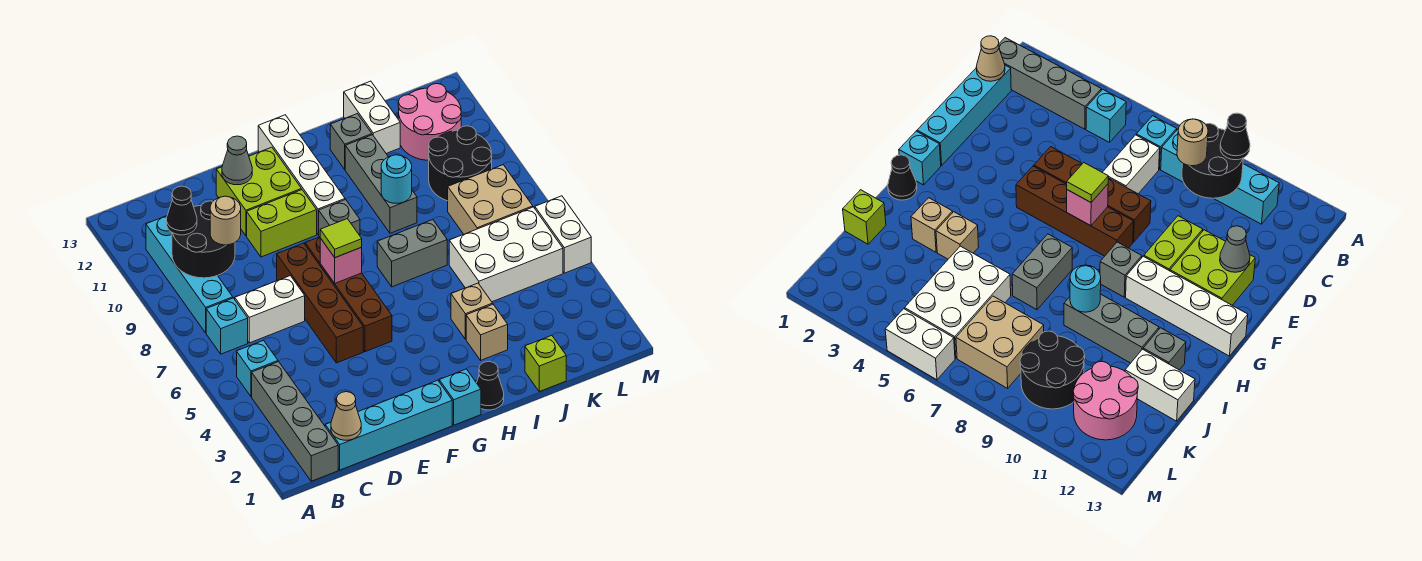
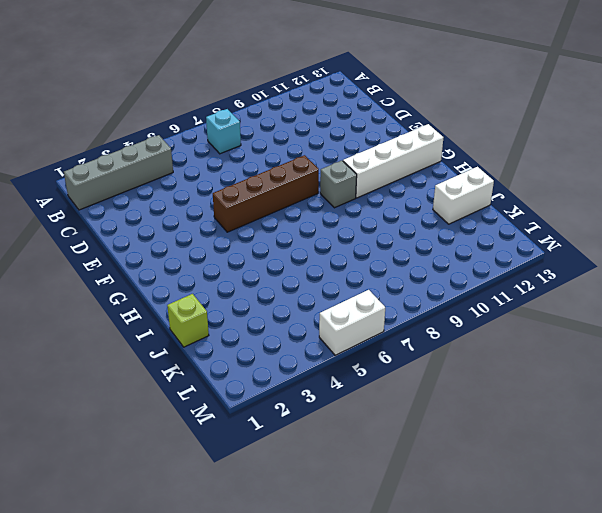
none -> cyan brick B5 level 1
none -> cyan brick B8:B11 level 1
none -> cyan brick C1:F1 level 1
none -> white brick C7:D7 level 1

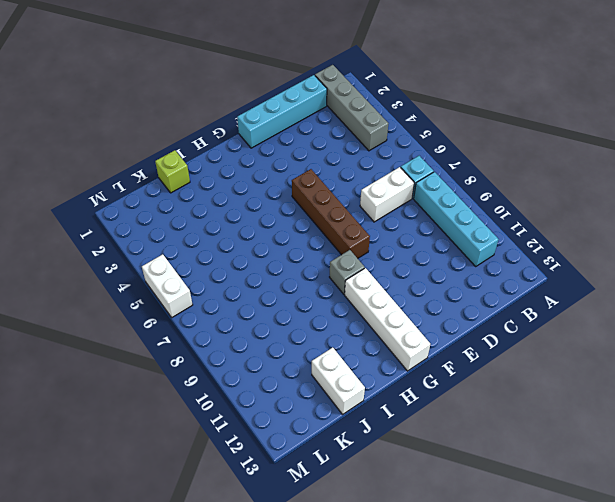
none -> cyan brick B5 level 1
none -> brown brick E5:E8 level 1
none -> lime brick E10:F10 level 1
none -> lime brick E11:F12 level 1

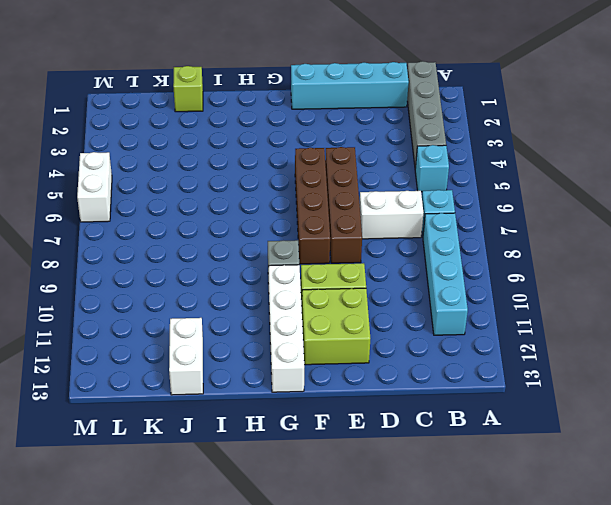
none -> cyan brick G1 level 1
none -> black cone H1 level 1
none -> grey brick H7:I7 level 1
none -> tan brick I3 level 1

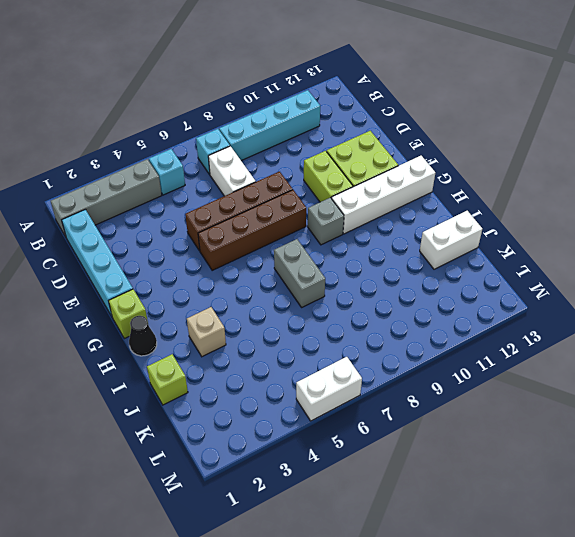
lime brick G1 level 1 -> cyan brick G1 level 1
none -> tan brick I4 level 1
none -> grey brick I9:I11 level 1
none -> grey brick I12 level 1
none -> white brick J5:L6 level 1

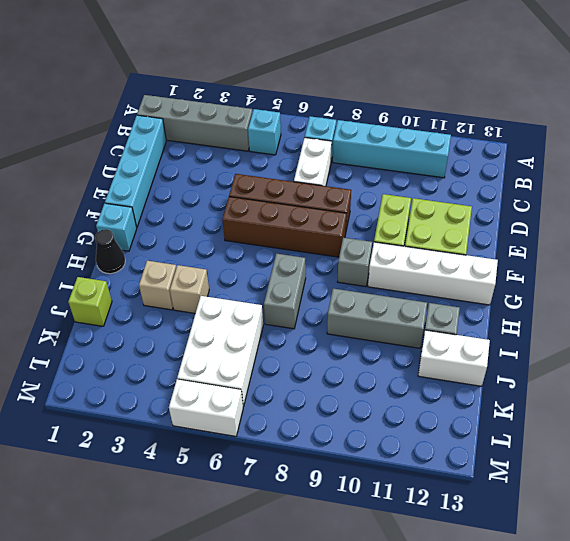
none -> tan brick K7:L8 level 1
none -> black round brick K9:L10 level 1
none -> pink round brick K11:L12 level 1
none -> black round brick B9:C10 level 2

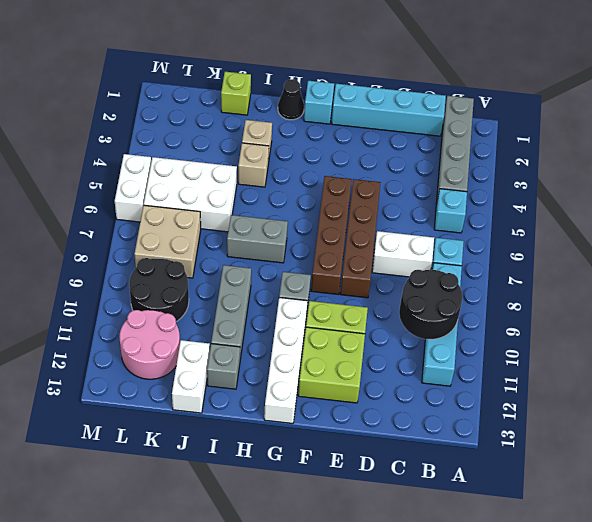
none -> tan cone C1 level 2
none -> grey cone E12 level 2
none -> pink brick F7 level 2
none -> cyan round brick I9 level 2

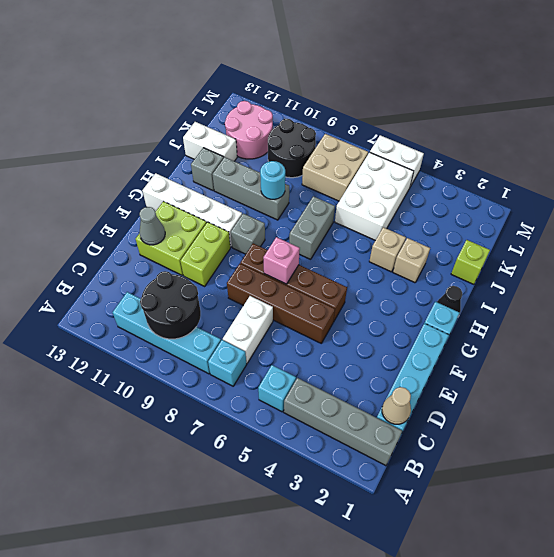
none -> black cone B10 level 3
none -> tan round brick C9 level 3
none -> lime tile F7 level 3

